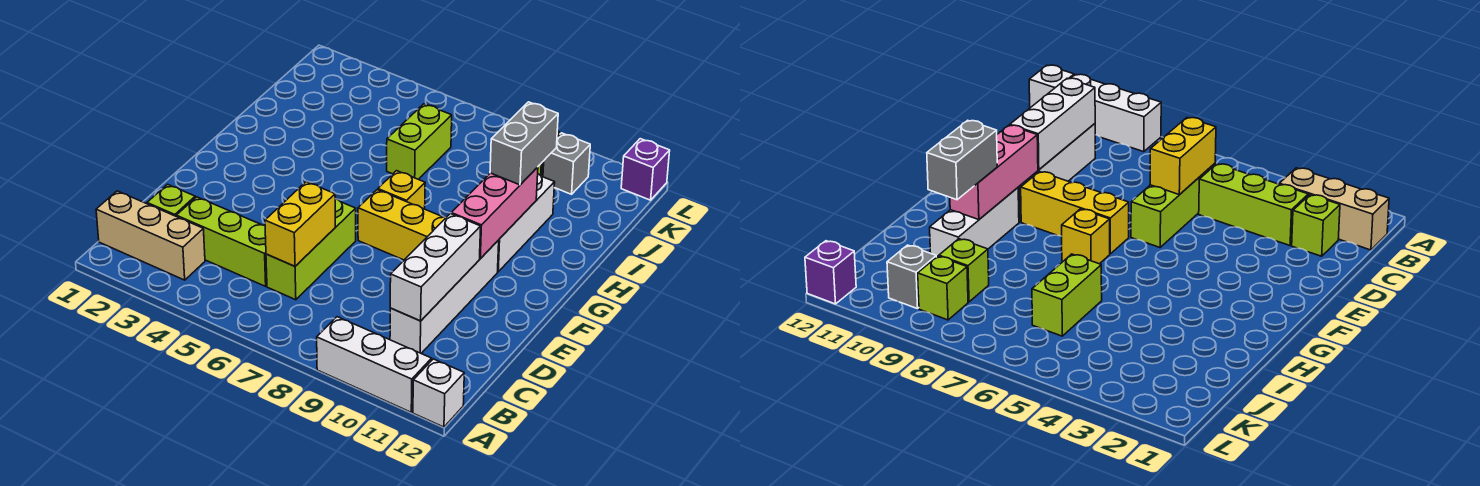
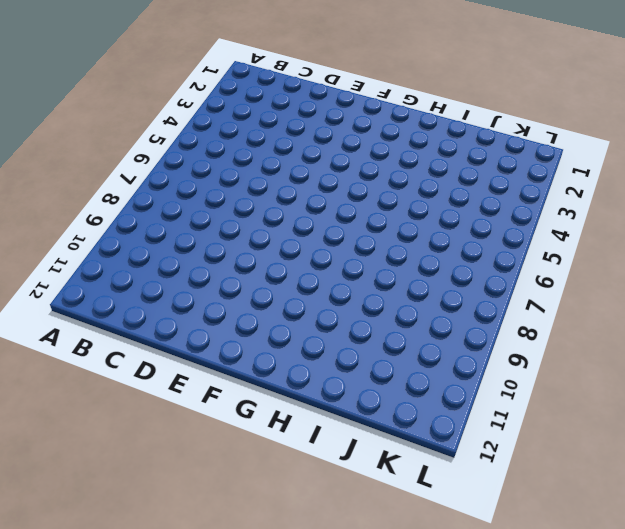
none -> white brick A9:A11 level 1
none -> white brick A12 level 1
none -> tan brick B1:B3 level 1

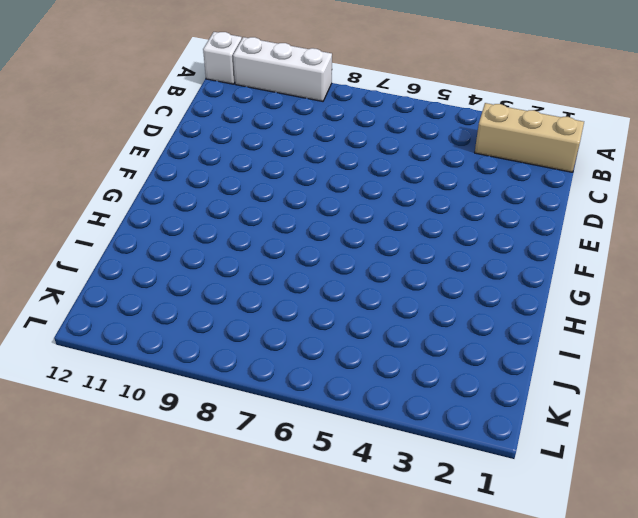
none -> lime brick C2 level 1
none -> lime brick C3:C5 level 1
none -> lime brick C6:E6 level 1

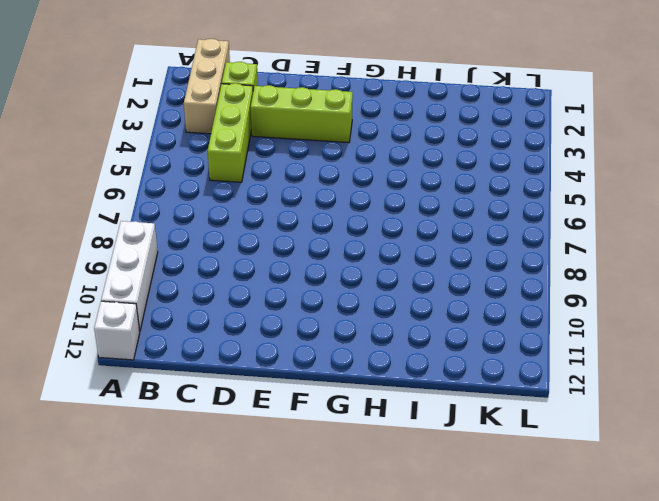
lime brick D3:F3 level 1 -> lime brick C6:E6 level 1
none -> white brick C10:F10 level 1
none -> yellow brick F7:F9 level 1
none -> yellow brick G7 level 1

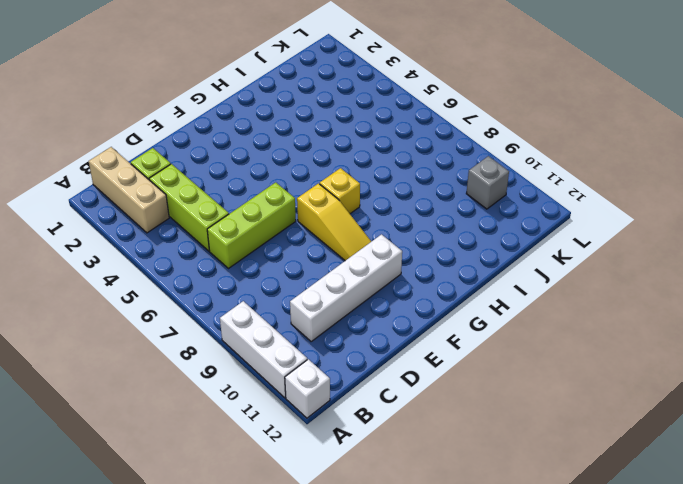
yellow slope F7:F9 level 1 top 7 -> yellow brick F7:F9 level 1
none -> white brick G10:I10 level 1
none -> lime brick I6:J6 level 1
none -> lime brick J9 level 1

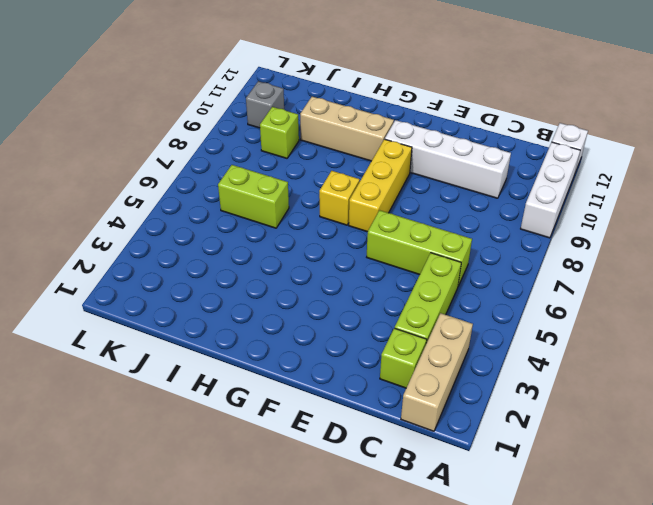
tan brick G10:I10 level 1 -> white brick G10:I10 level 1
none -> lime brick K9 level 1
none -> purple brick L12 level 1
none -> yellow brick C6:D6 level 2

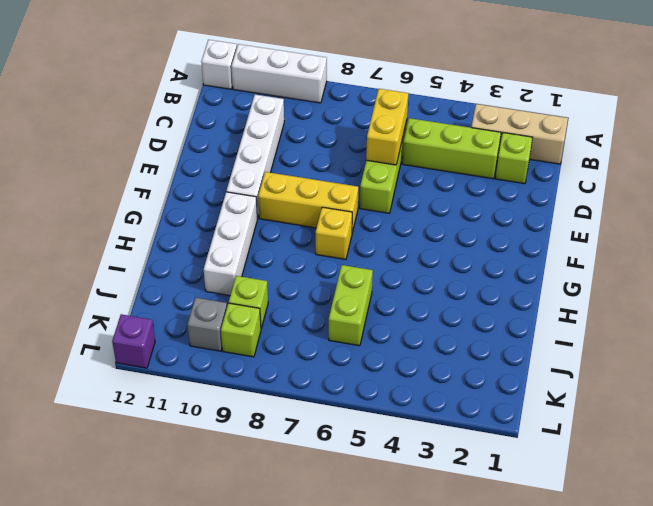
none -> white brick C10:E10 level 2
none -> pink brick F10:H10 level 2
none -> grey brick H10:I10 level 3

